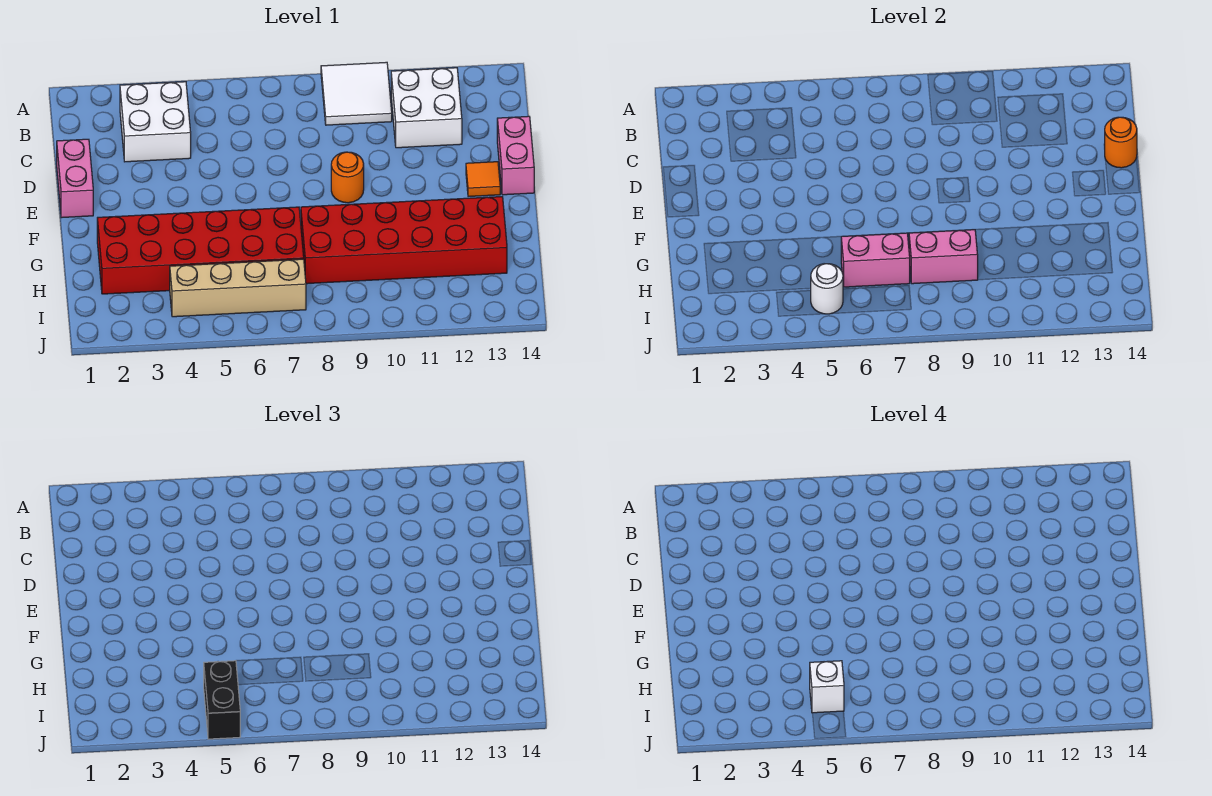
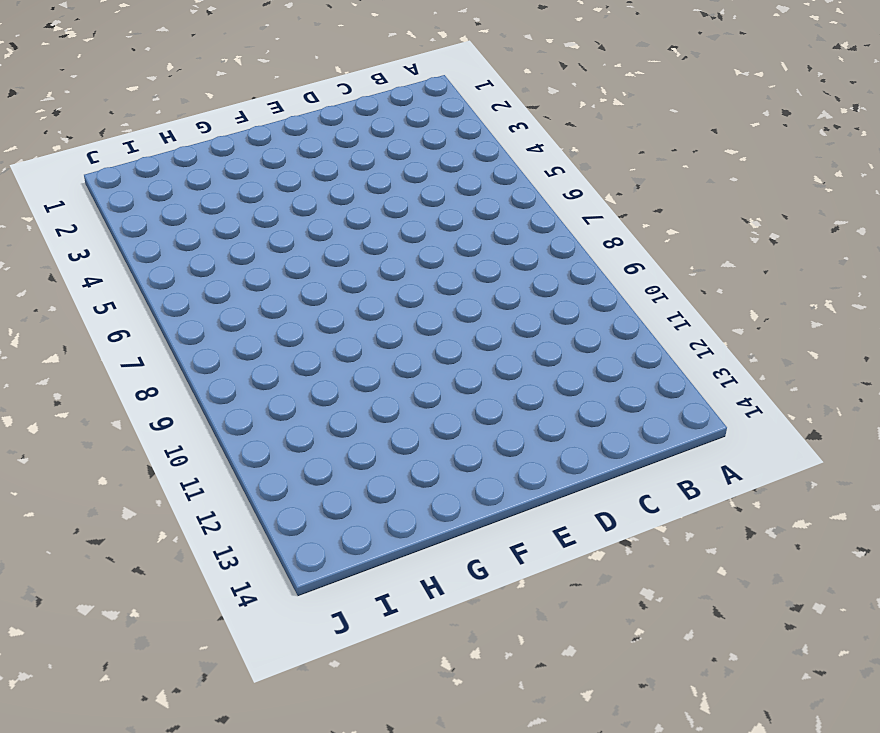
none -> white tile A9:B10 level 1
none -> white brick B3:C4 level 1
none -> white brick B11:C12 level 1

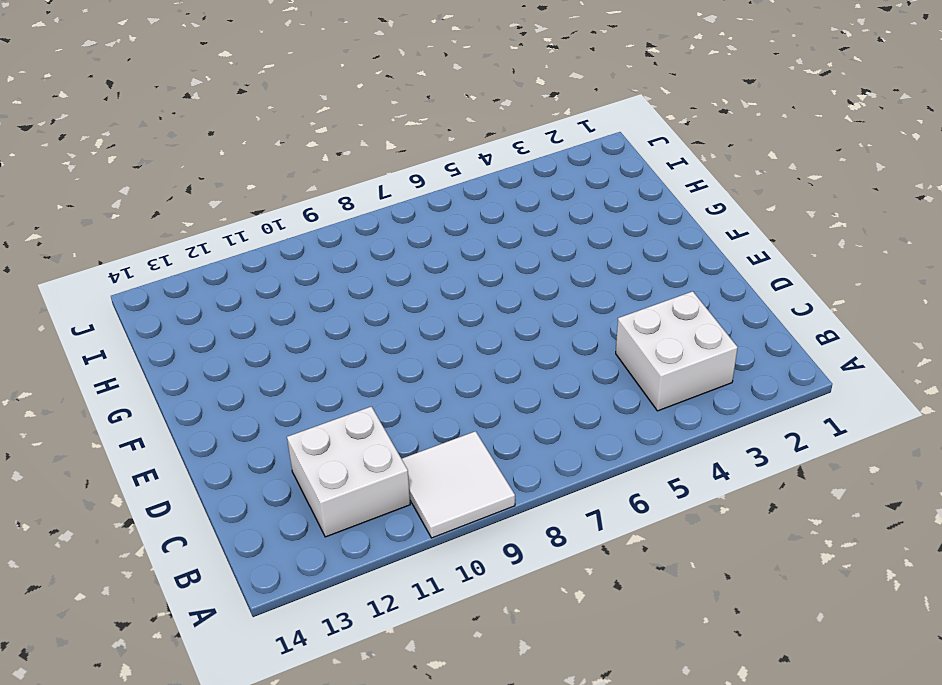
none -> pink brick D1:E1 level 1
none -> pink brick D14:E14 level 1
none -> orange round brick E9 level 1

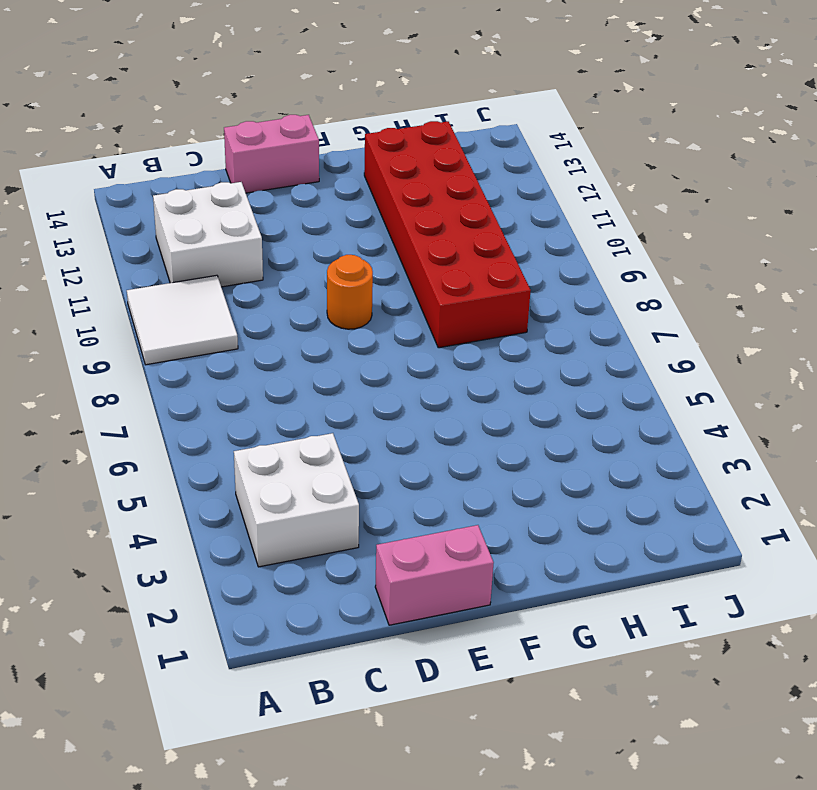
none -> orange tile E13 level 1
none -> red brick G2:H7 level 1
none -> tan brick I4:I7 level 1

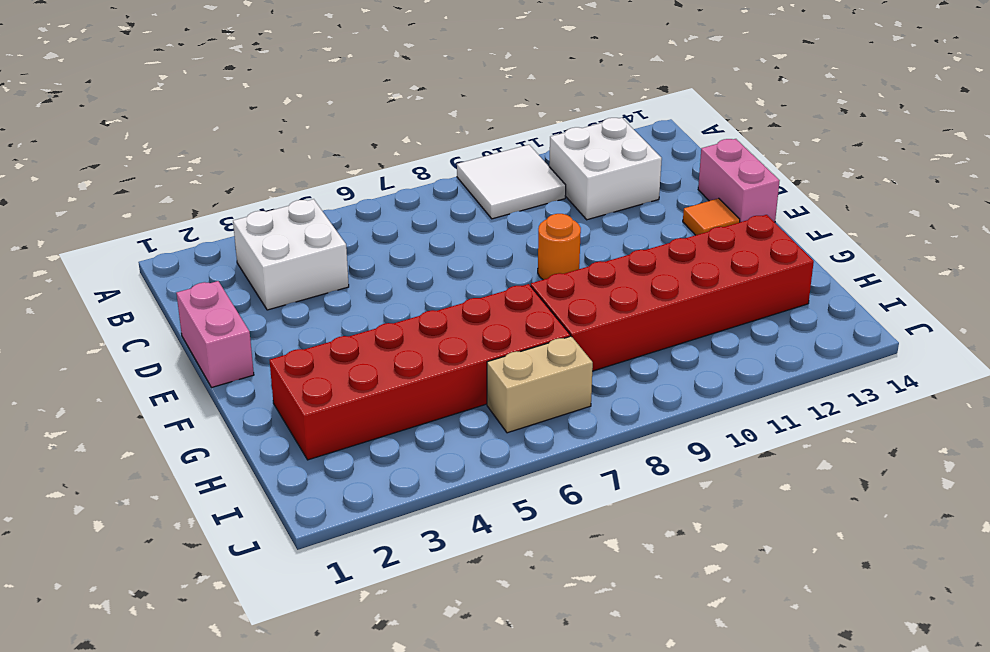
tan brick I6:I7 level 1 -> tan brick I4:I7 level 1
none -> orange round brick D14 level 2
none -> pink brick H6:H7 level 2
none -> pink brick H8:H9 level 2

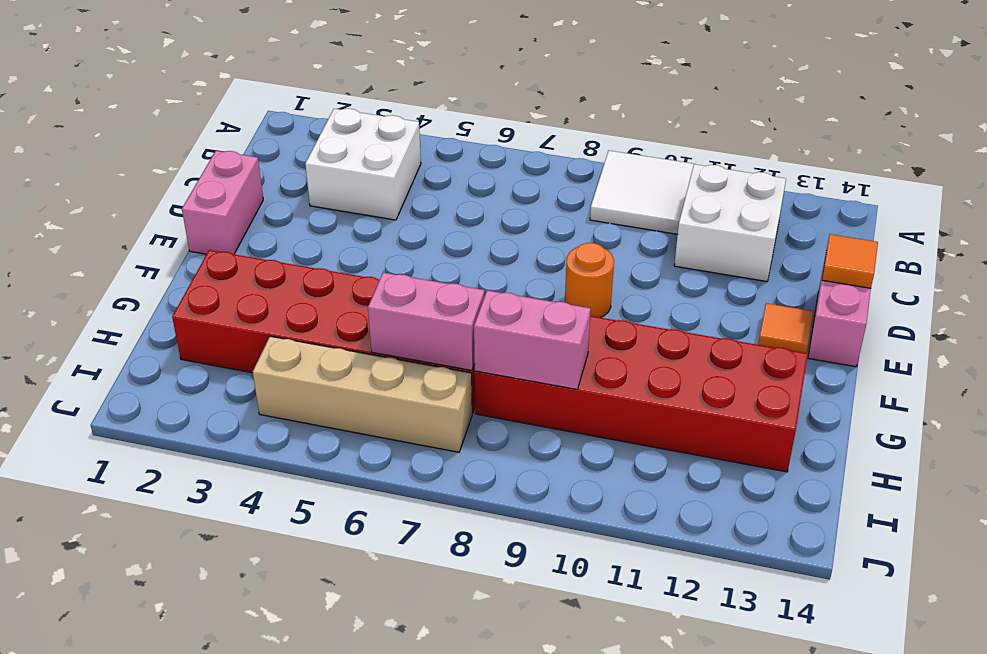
orange tile D14 level 2 -> orange round brick D14 level 2
none -> white round brick I5 level 2
none -> black brick I5:J5 level 3
none -> white brick I5 level 4

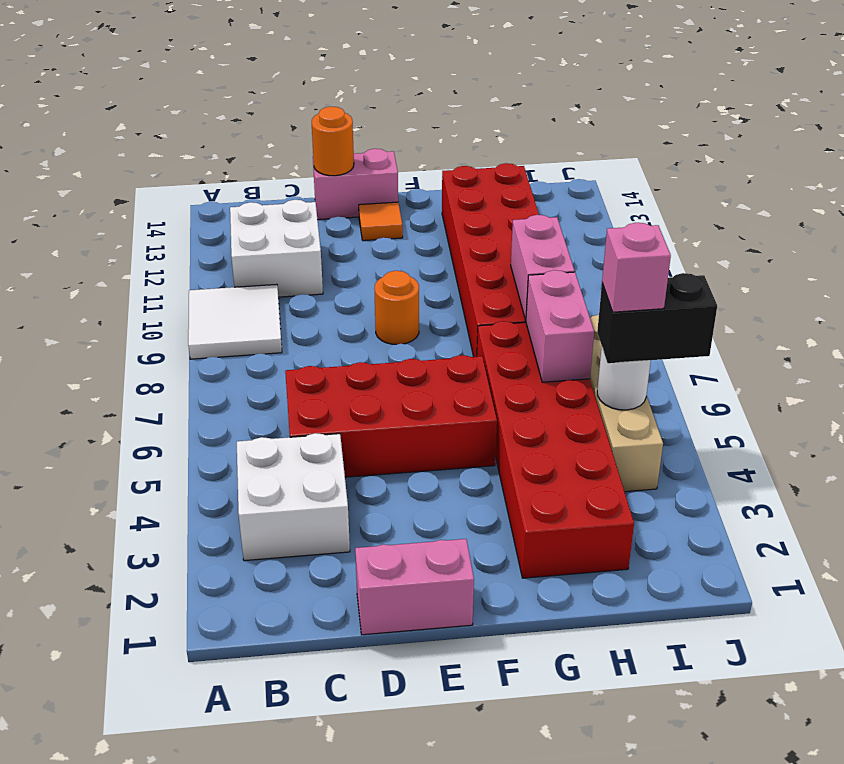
red brick C5:F6 level 1 -> none
pink brick I5 level 4 -> white brick I5 level 4

